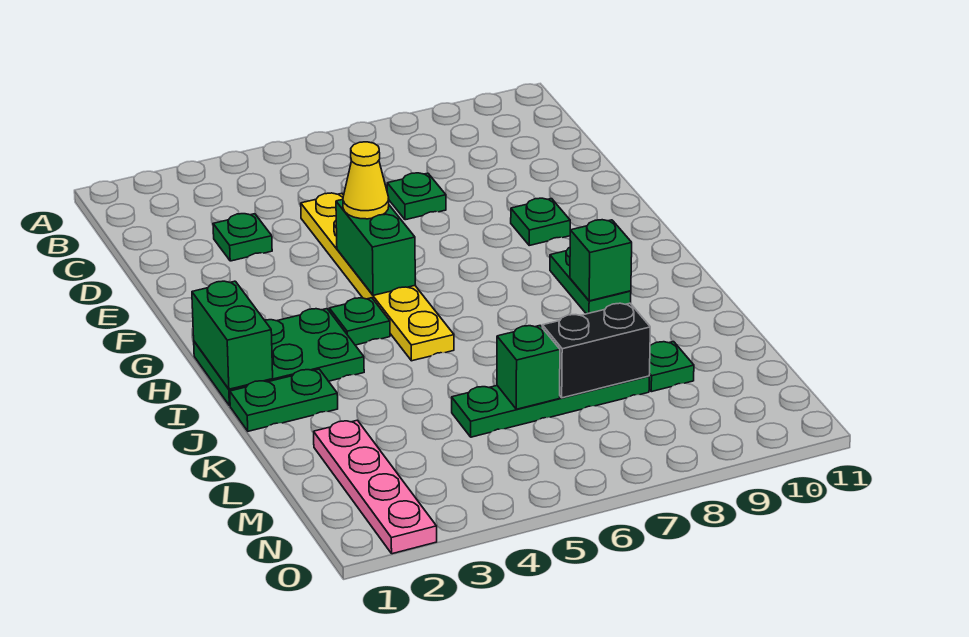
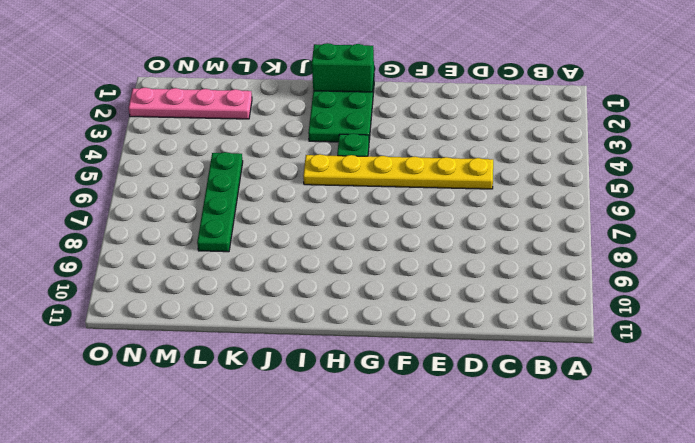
none -> green plate D3 level 1
none -> green plate D7 level 1
none -> green plate F9 level 1

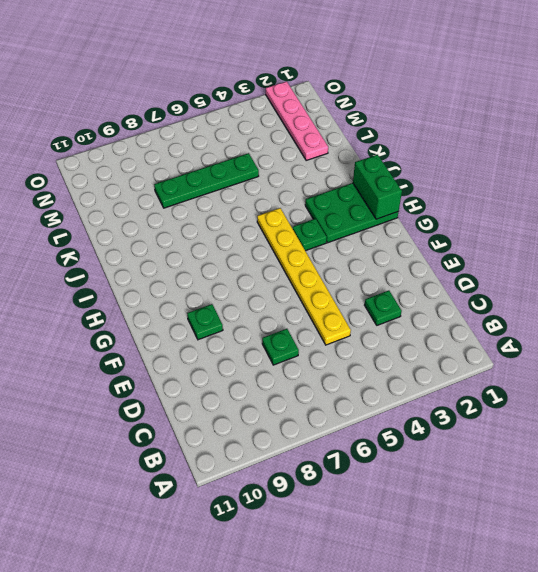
none -> green plate H9:I9 level 1
none -> green plate J1:J2 level 1
none -> green plate L9 level 1

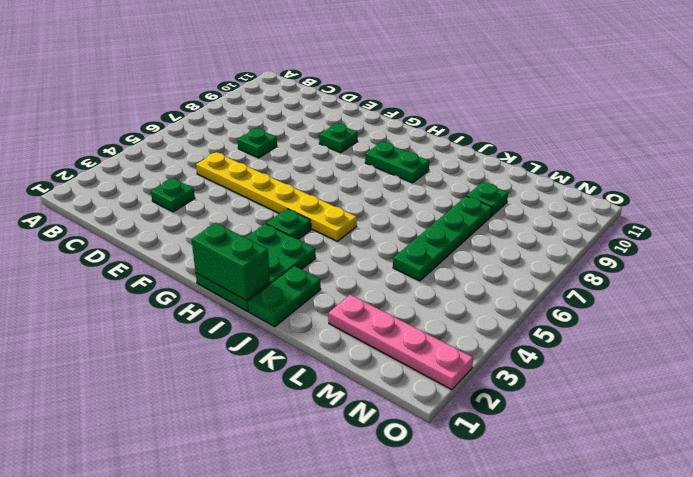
none -> green brick F5:G5 level 2
none -> green brick I9 level 2
none -> green brick L6 level 2

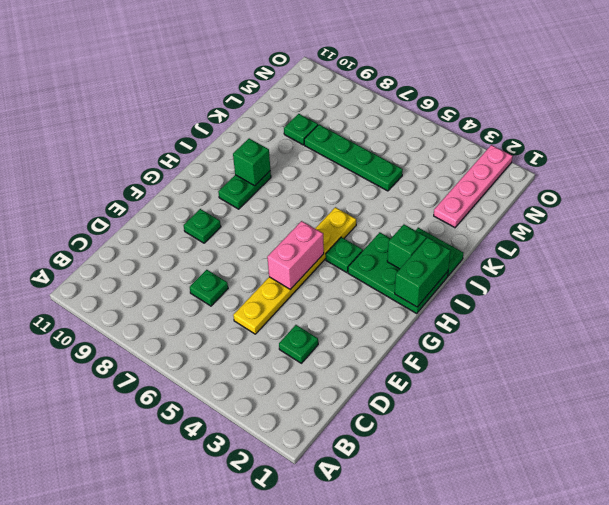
pink brick F5:G5 level 2 -> green brick F5:G5 level 2
green brick I2 level 2 -> green brick L6 level 2
none -> black brick L7:L8 level 2
none -> yellow cone F5 level 3

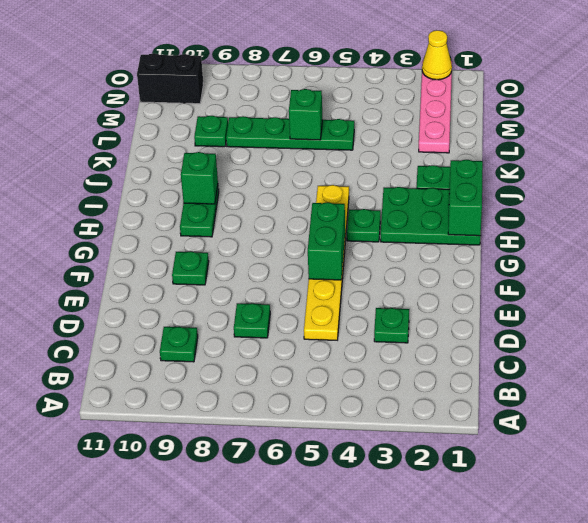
green plate C9 level 1 -> none
black brick N10:N11 level 1 -> black brick L7:L8 level 2
yellow cone O2 level 2 -> yellow cone F5 level 3

